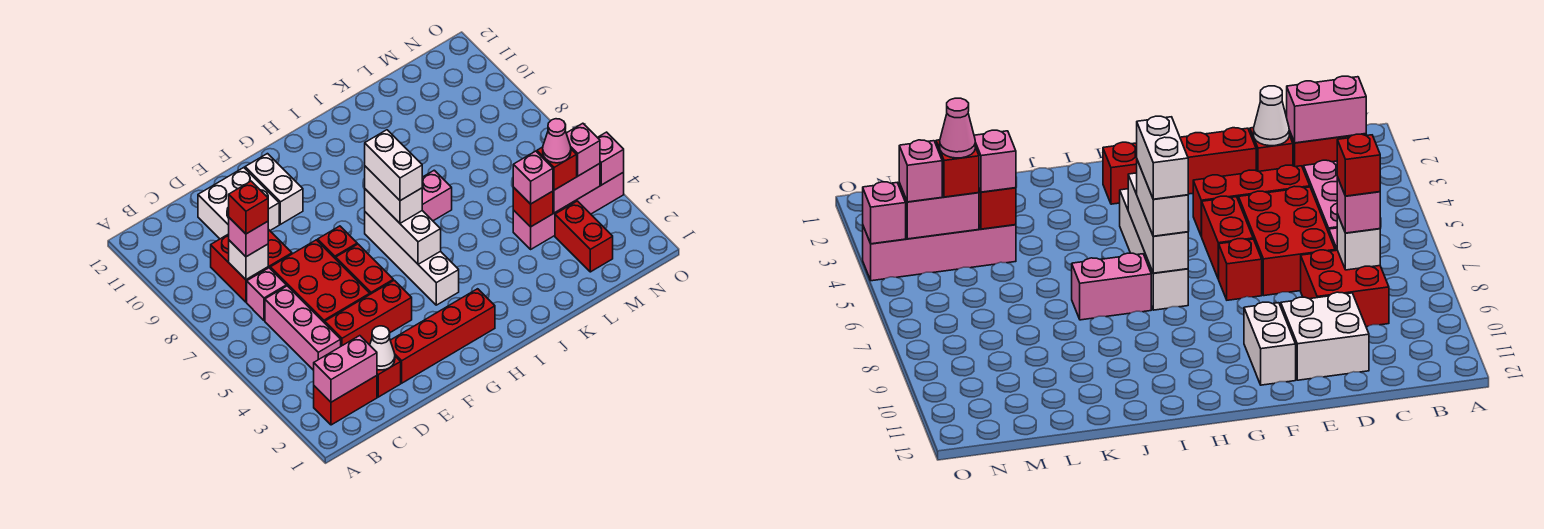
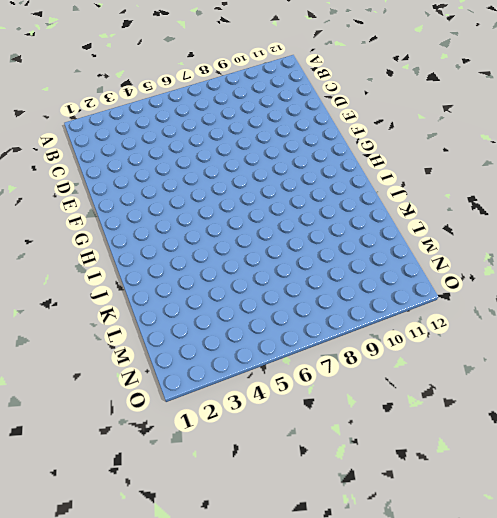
none -> red brick B2:C2 level 1
none -> pink brick C4:C6 level 1
none -> pink brick C7 level 1
none -> red brick C8:D9 level 1

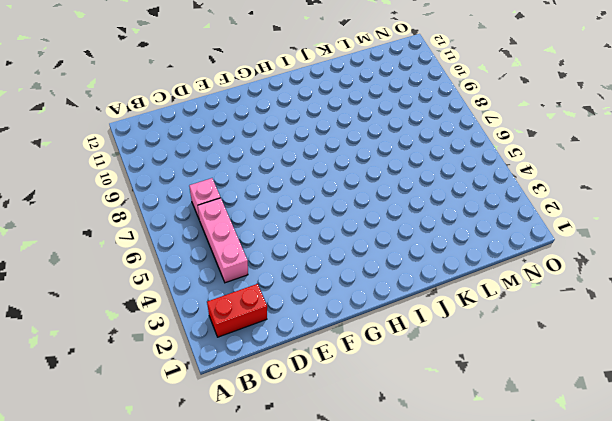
none -> red brick C8:D9 level 1
none -> red brick D2 level 1
none -> red brick D4:F4 level 1
none -> red brick D5:E7 level 1

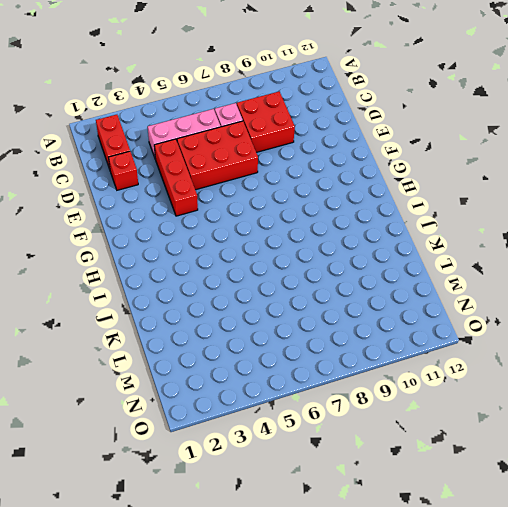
none -> white brick D10:E11 level 1
none -> red brick E2:H2 level 1
none -> red brick F5:F6 level 1
none -> red brick F7 level 1

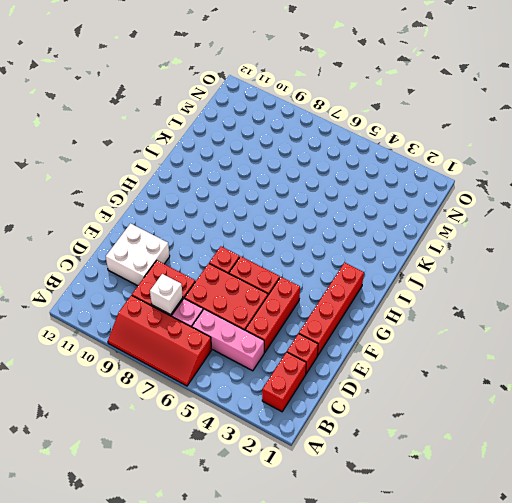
red slope A6:B9 level 1 top B -> none
none -> white brick F10:F11 level 1
none -> white brick H4:H7 level 1
none -> pink brick I7:J7 level 1
none -> pink brick L4:O4 level 1

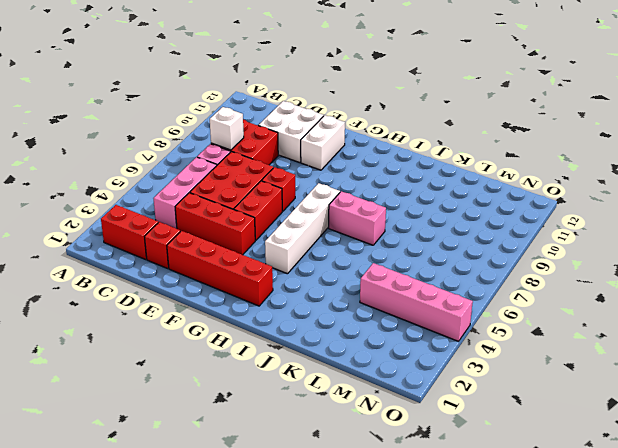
none -> red brick M2:M3 level 1
none -> pink brick B2:C2 level 2
none -> white cone D2 level 2
none -> white brick H5:H7 level 2

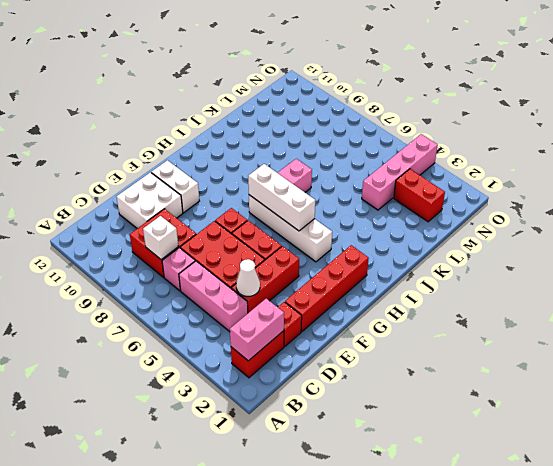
white cone D4 level 2 -> white cone D2 level 2
none -> red brick L4 level 2
none -> pink brick M4:N4 level 2
none -> pink brick O4 level 2
none -> pink brick C8 level 3

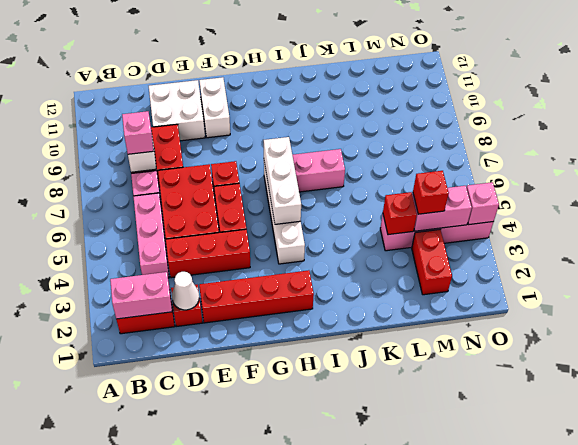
none -> white brick H6:H7 level 3
none -> pink brick L4 level 3
none -> pink brick N4 level 3
none -> red brick C8 level 4

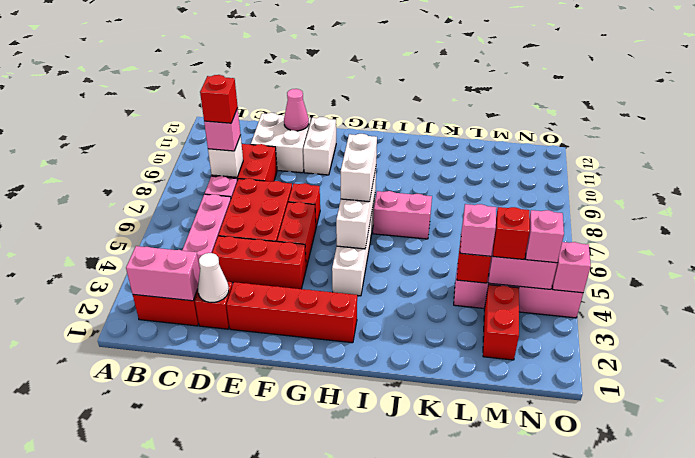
pink cone E11 level 2 -> pink cone M4 level 4
none -> white brick H6:H7 level 4

